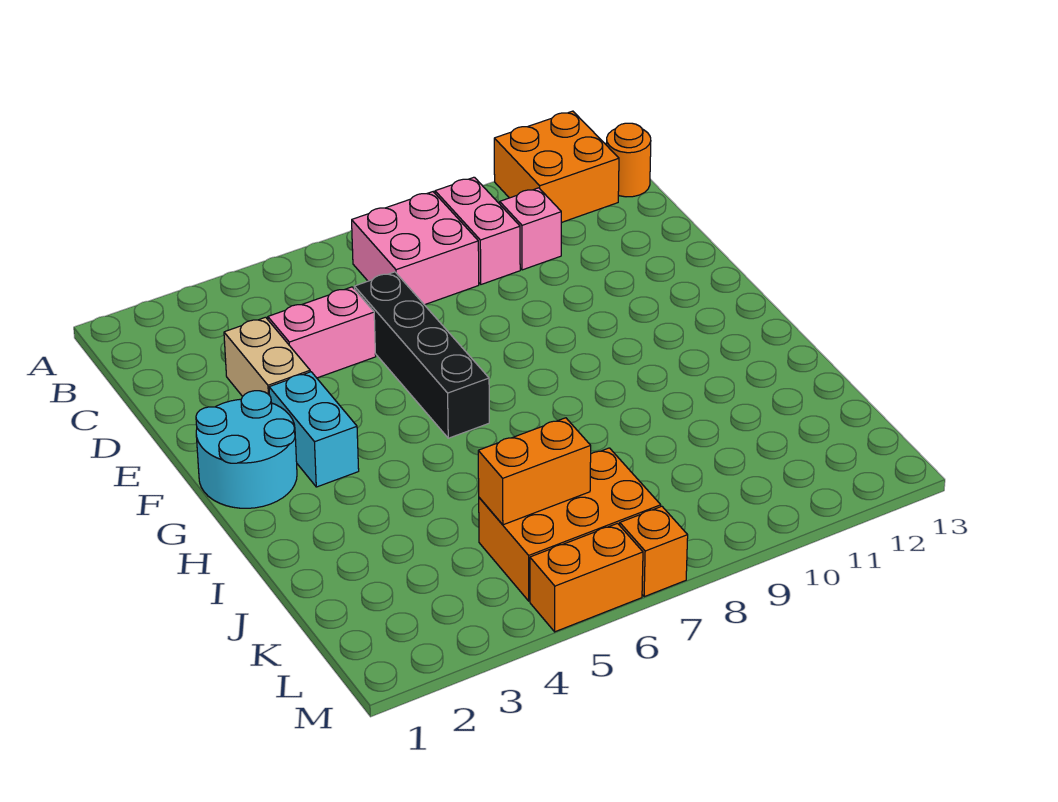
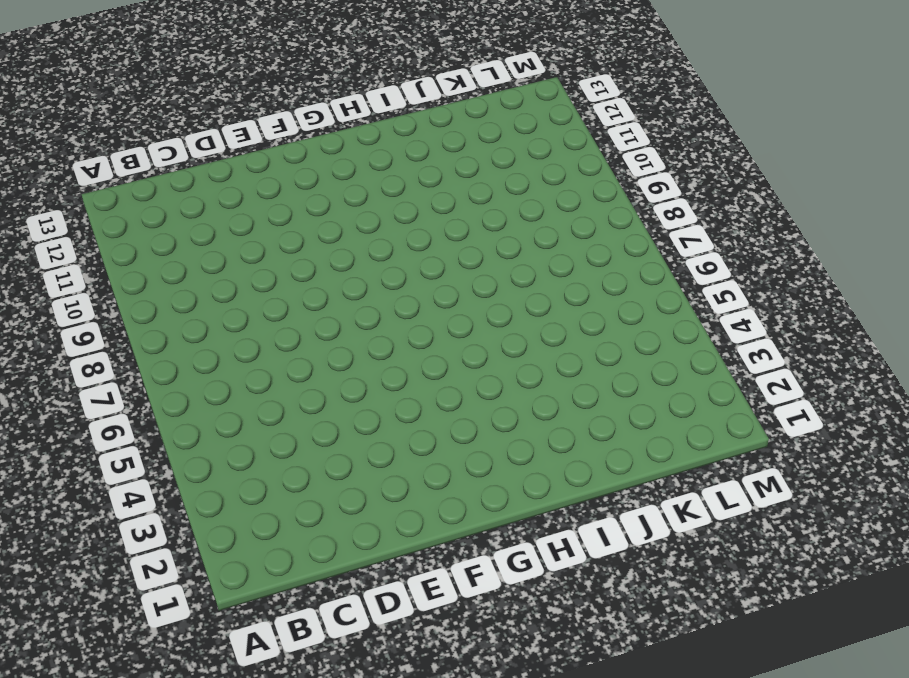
none -> orange brick A11:B12 level 1
none -> pink brick B7:C8 level 1
none -> pink brick B9:C9 level 1

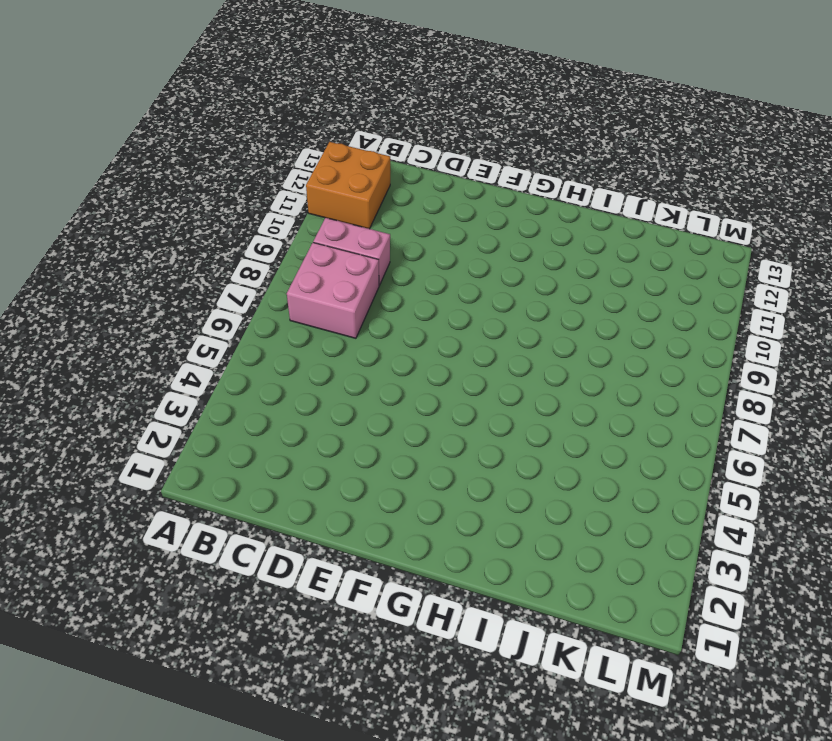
none -> orange round brick B13 level 1
none -> pink brick C10 level 1
none -> tan brick D3:E3 level 1

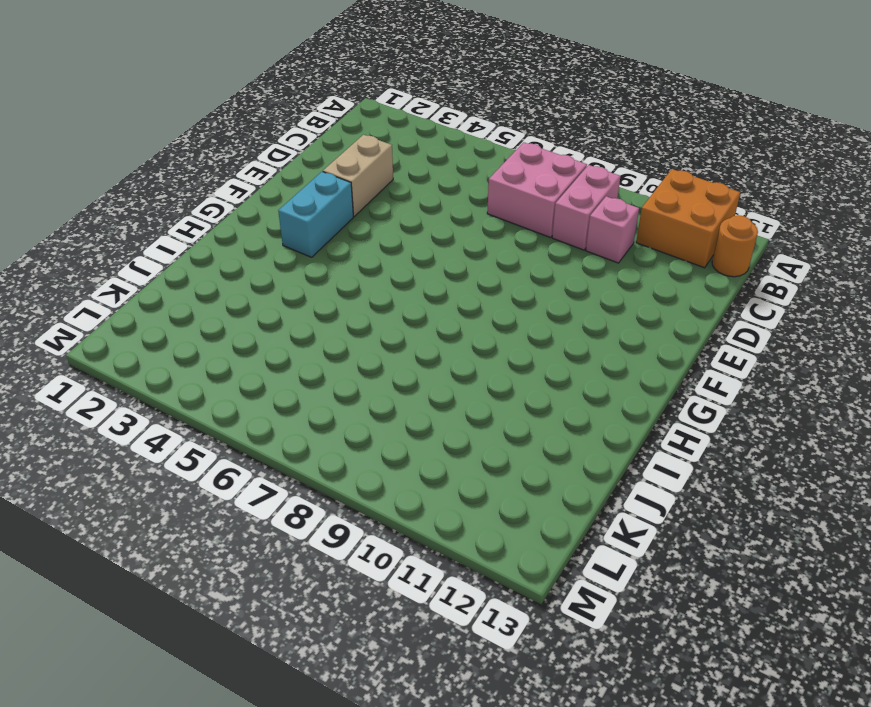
none -> pink brick D4:D5 level 1
none -> black brick D6:G6 level 1
none -> cyan round brick F1:G2 level 1

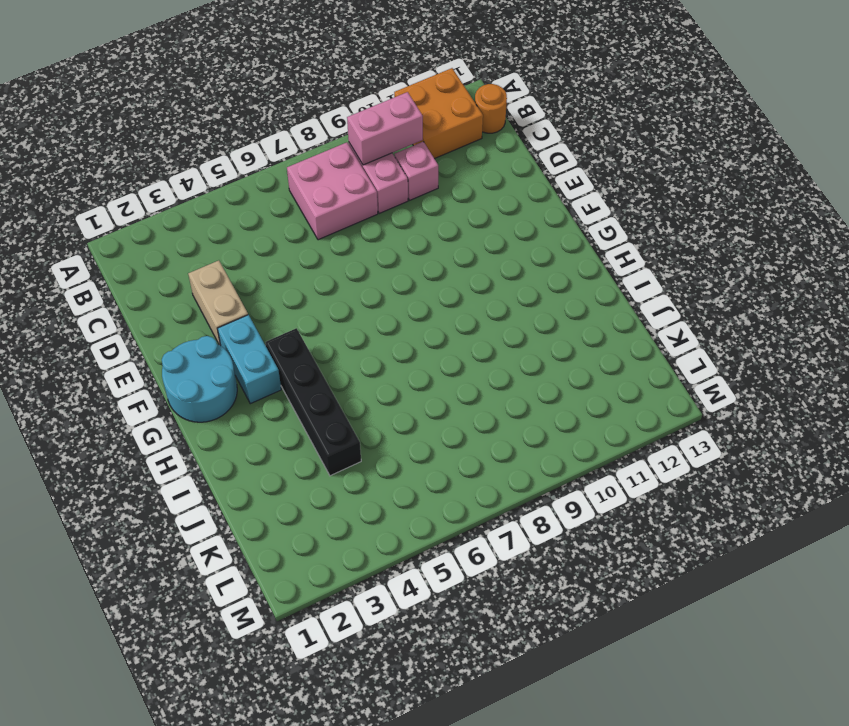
pink brick B9:B10 level 2 -> pink brick D4:D5 level 1
black brick G4:J4 level 1 -> black brick D6:G6 level 1
none -> orange brick K5:L7 level 1
none -> orange brick M5:M6 level 1
none -> orange brick M7 level 1

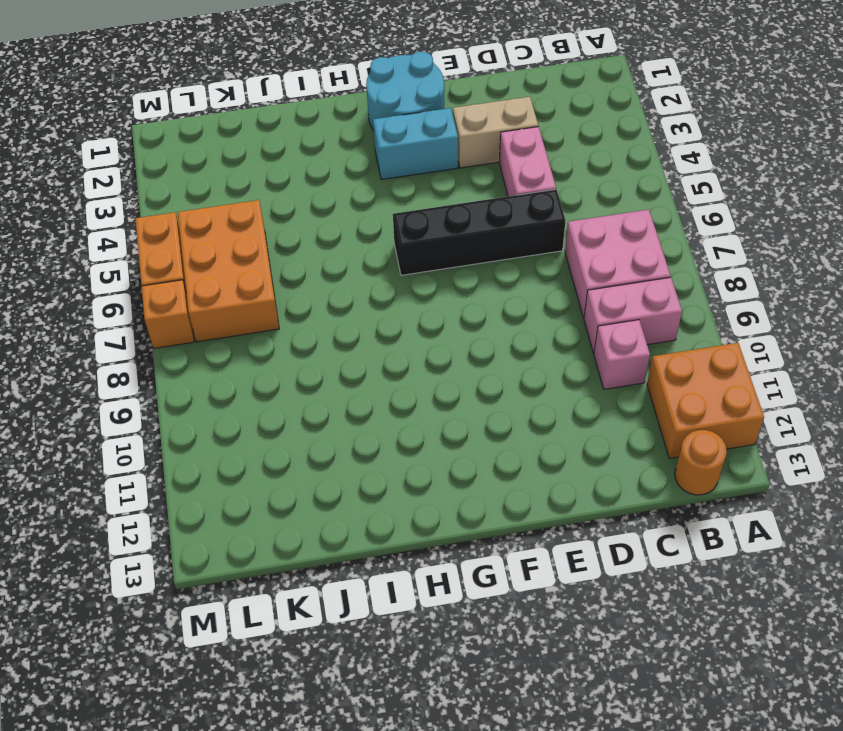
none -> orange brick K5:K6 level 2

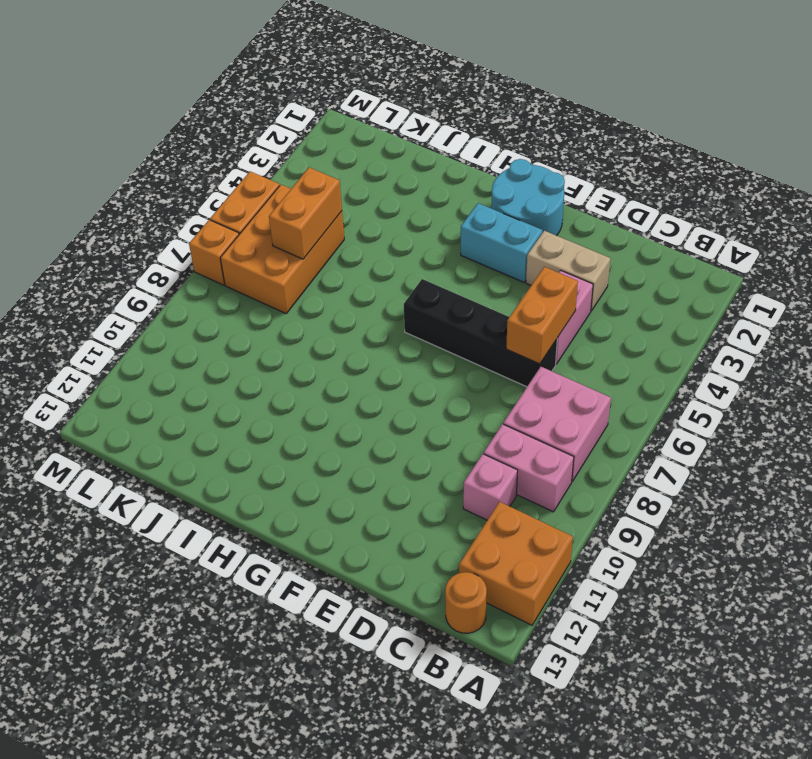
orange brick D5:D6 level 2 -> none

